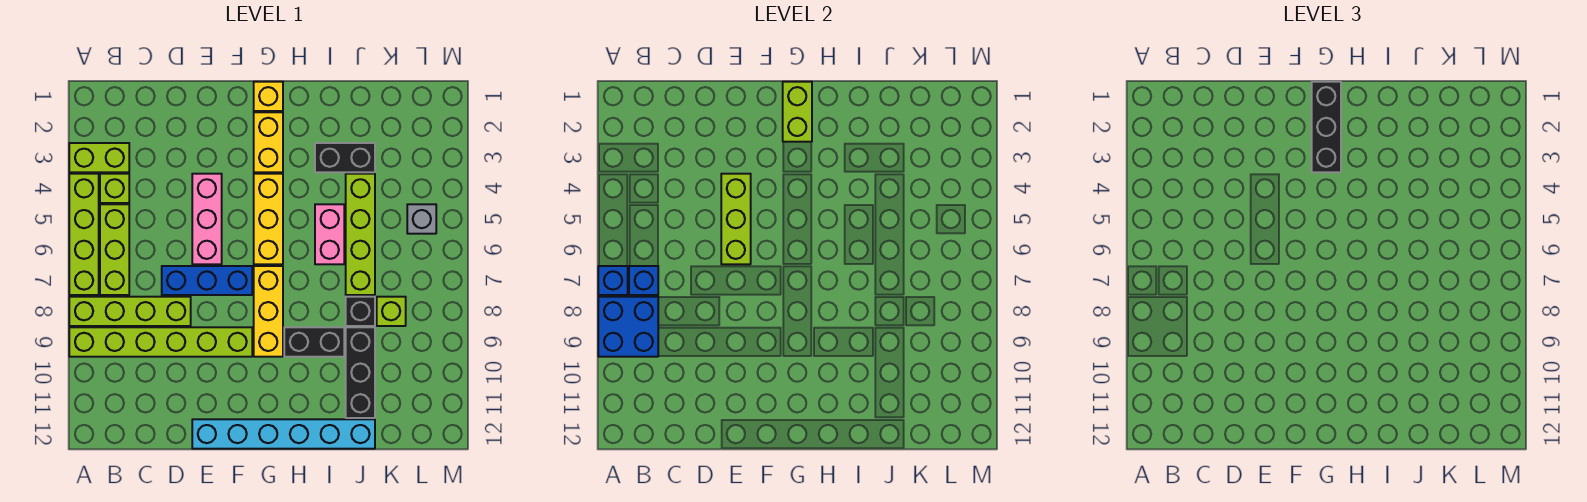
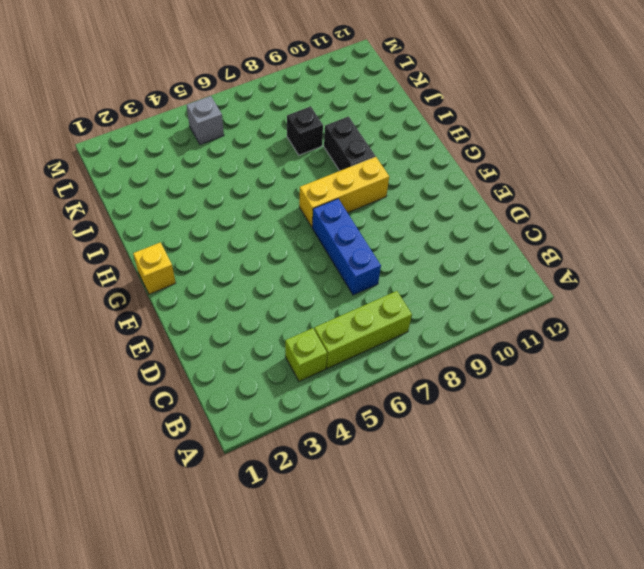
none -> lime brick A3:B3 level 1
none -> lime brick A4:A7 level 1
none -> lime brick A8:D8 level 1

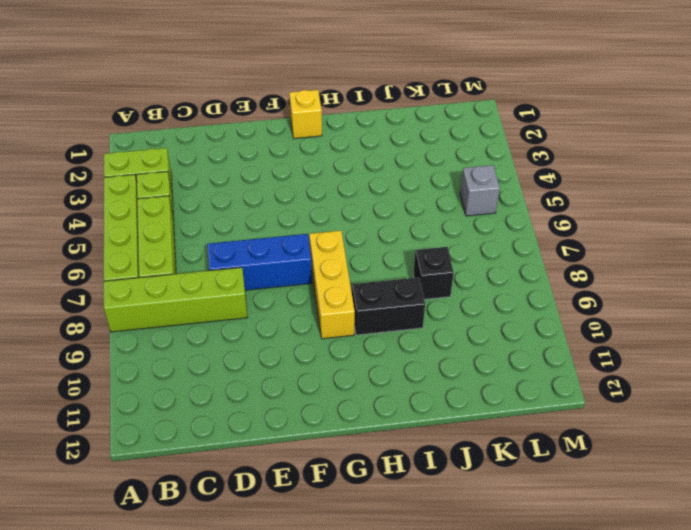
none -> lime brick A9:F9 level 1
none -> pink brick E4:E6 level 1
none -> cyan brick E12:J12 level 1

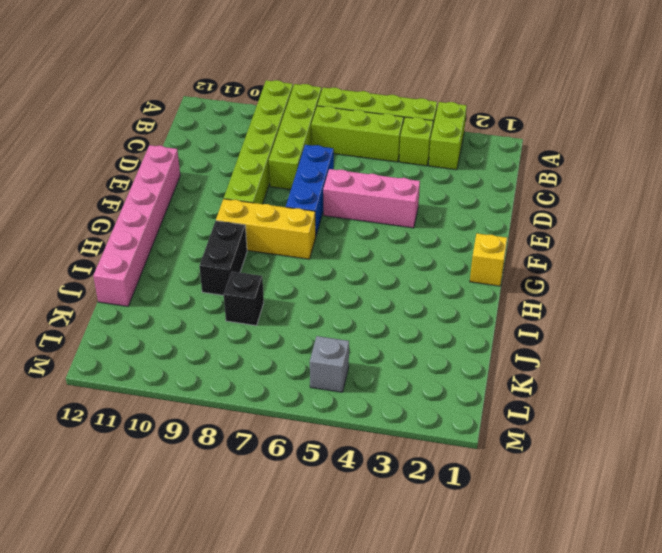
pink brick E12:J12 level 1 -> cyan brick E12:J12 level 1
none -> yellow brick G2:G3 level 1
none -> yellow brick G4:G6 level 1
none -> black brick I3:J3 level 1

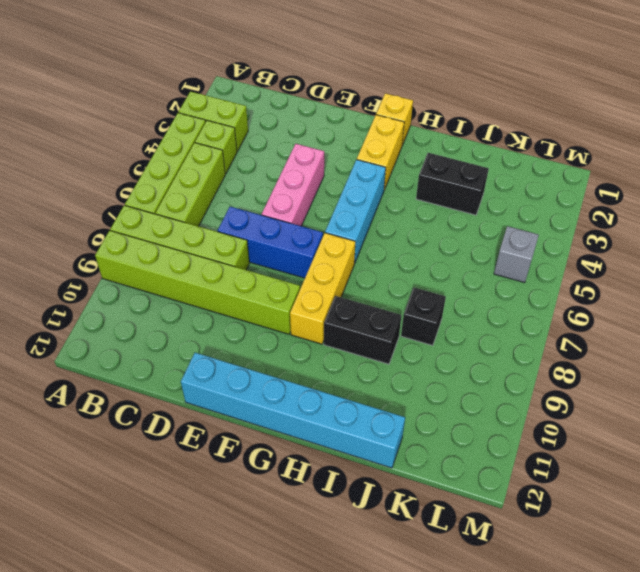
cyan brick G4:G6 level 1 -> yellow brick G4:G6 level 1
none -> pink brick I5:I6 level 1
none -> lime brick J4:J7 level 1
none -> black brick J9:J11 level 1

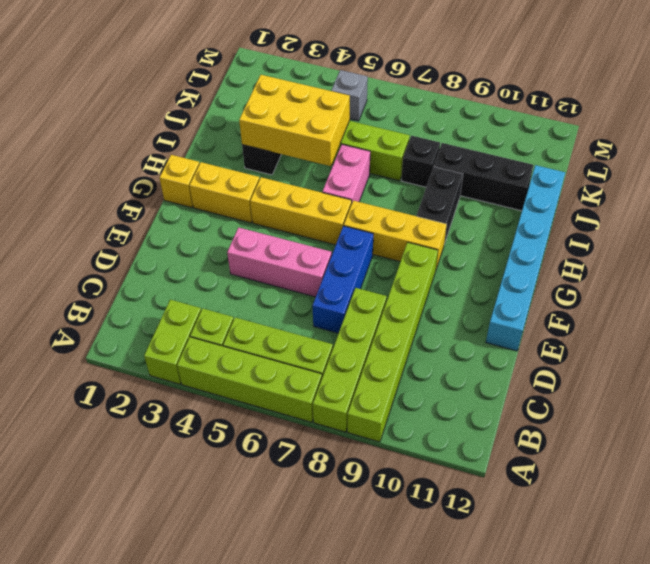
pink brick H6:I6 level 1 -> pink brick I5:I6 level 1
yellow brick I3:J5 level 2 -> none
none -> lime brick K8 level 1
none -> blue brick A7 level 2
none -> blue brick A8:B9 level 2

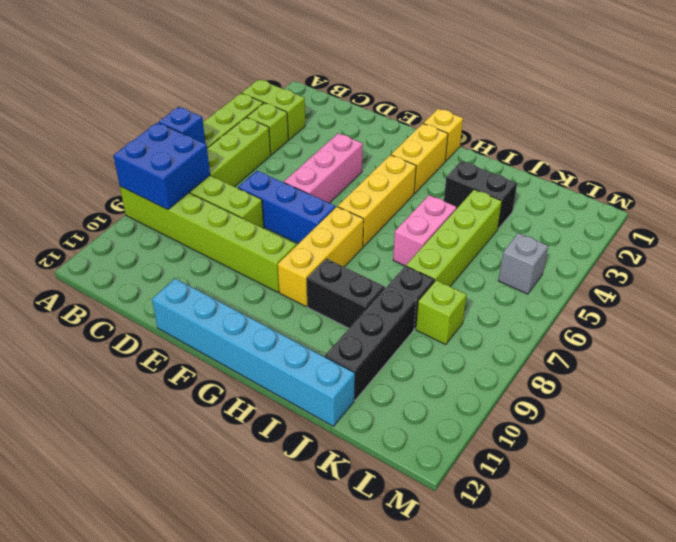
none -> blue brick B7 level 2
none -> lime brick E4:E6 level 2
none -> lime brick G1:G2 level 2

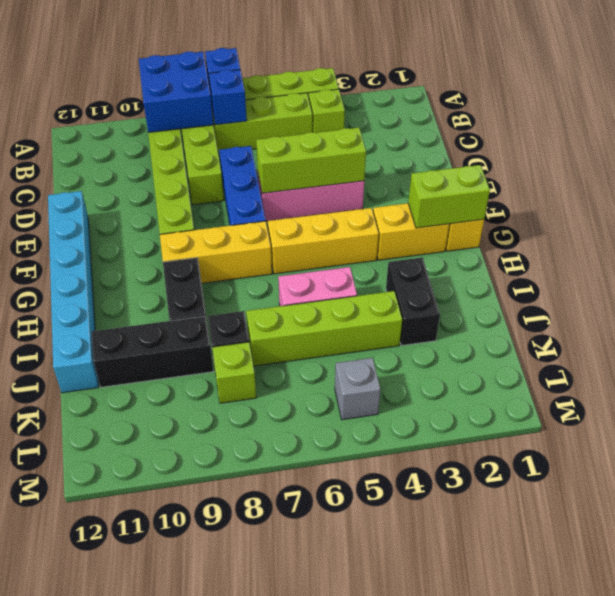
none -> lime brick A3:B3 level 1
none -> black brick G1:G3 level 3

